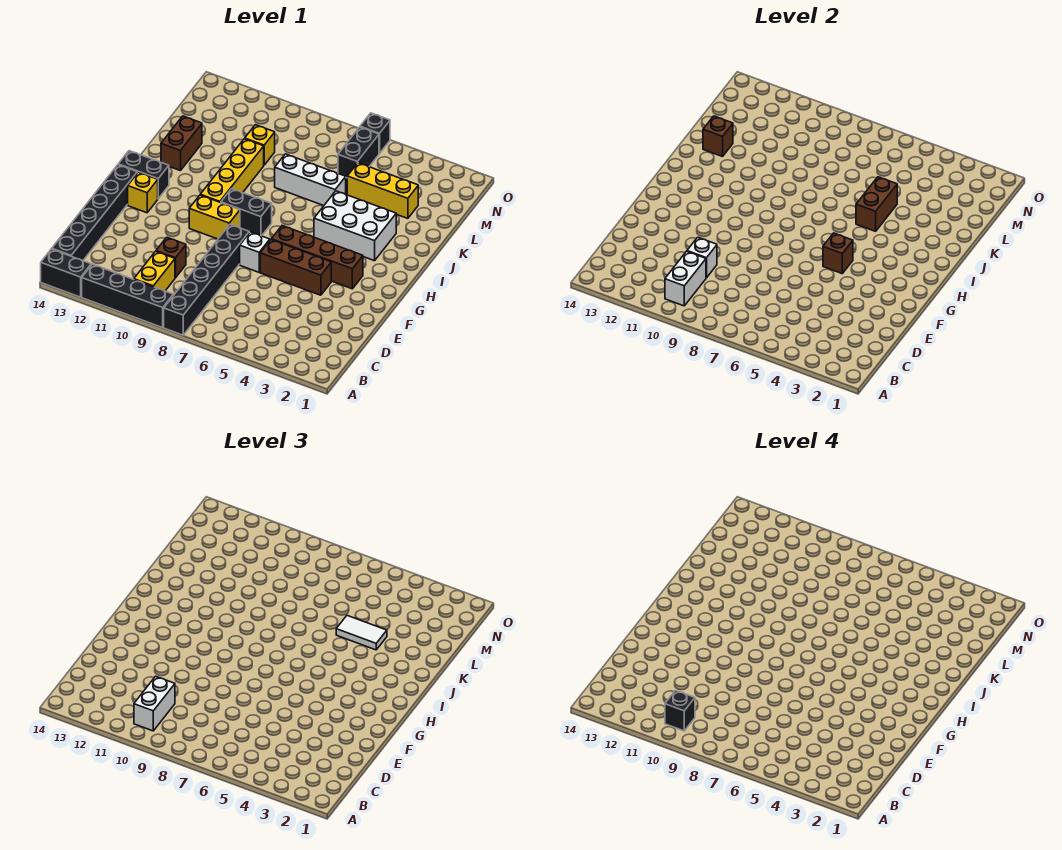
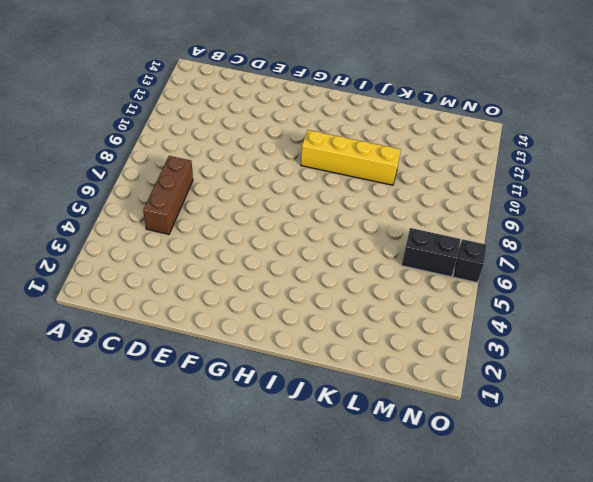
brown brick C5:C7 level 1 -> brown brick F4:F6 level 1
none -> black brick A8:F8 level 1
none -> black brick A9:A12 level 1
none -> black brick A13:A14 level 1

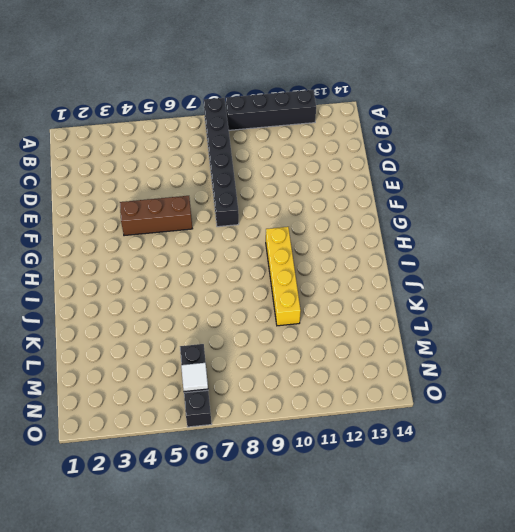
white tile N6 level 2 -> none
none -> black brick A13:A14 level 1
none -> yellow brick B10:C10 level 1
none -> black brick B14:G14 level 1

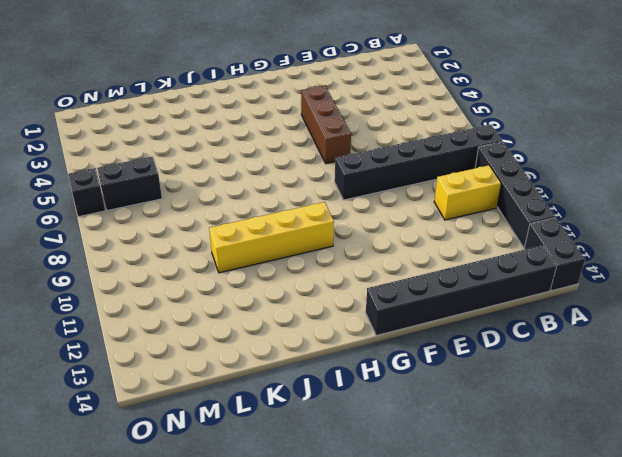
none -> brown brick D10 level 1
none -> white brick F7 level 1
none -> brown brick G3:G6 level 1

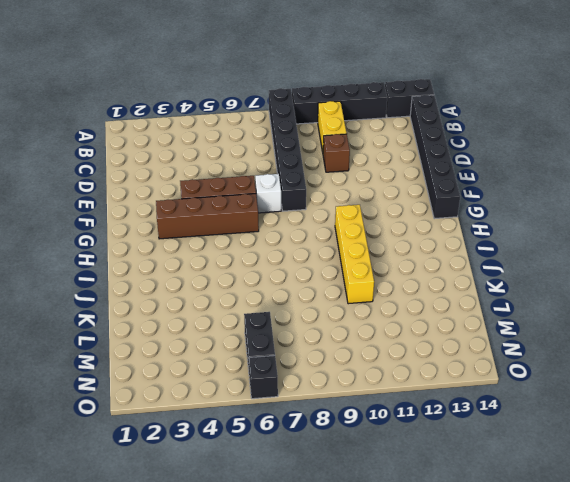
none -> yellow brick G9:G10 level 1
none -> yellow brick G13 level 1
none -> black brick H8:H9 level 1

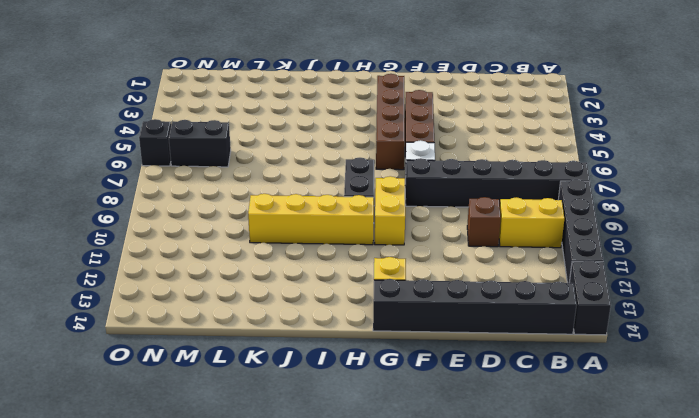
none -> black brick H13:H14 level 1
none -> white brick I3:J5 level 1
none -> brown brick J13:K13 level 1

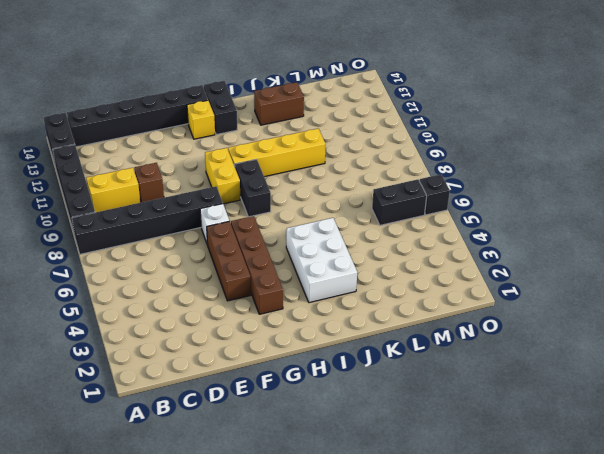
none -> white brick K6:K8 level 1
none -> yellow brick L3:L5 level 1
none -> yellow brick L10 level 1

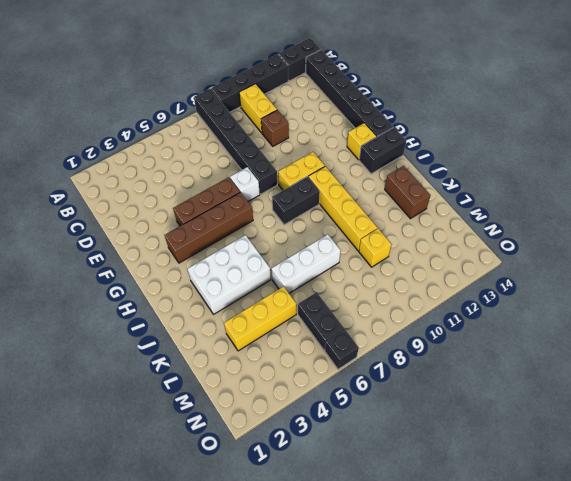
none -> white brick B10:C10 level 2
none -> white brick D10 level 2
none -> brown brick G5 level 2

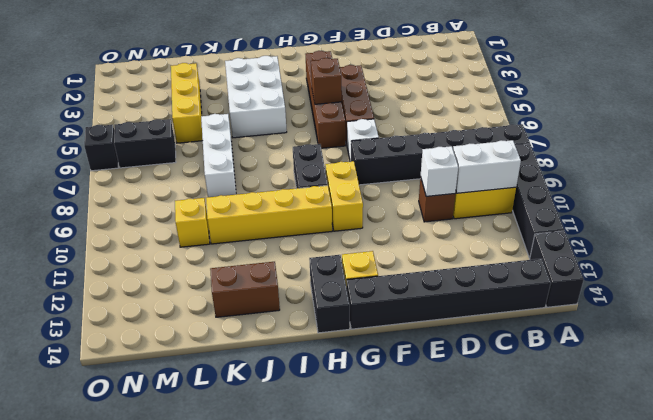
none -> brown brick J5:K5 level 2
none -> brown brick K13 level 2
none -> white brick B10:C10 level 3

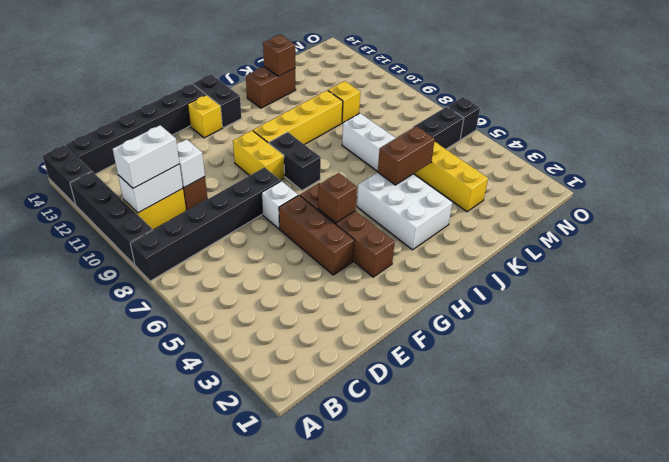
none -> white tile K4:K5 level 3
none -> black brick B10 level 4

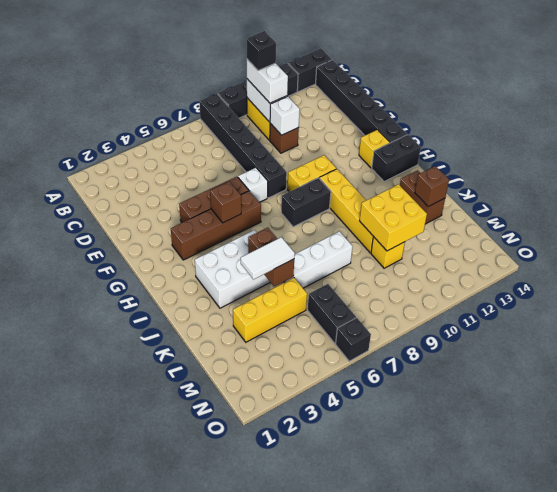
yellow brick K10:L11 level 2 -> none

